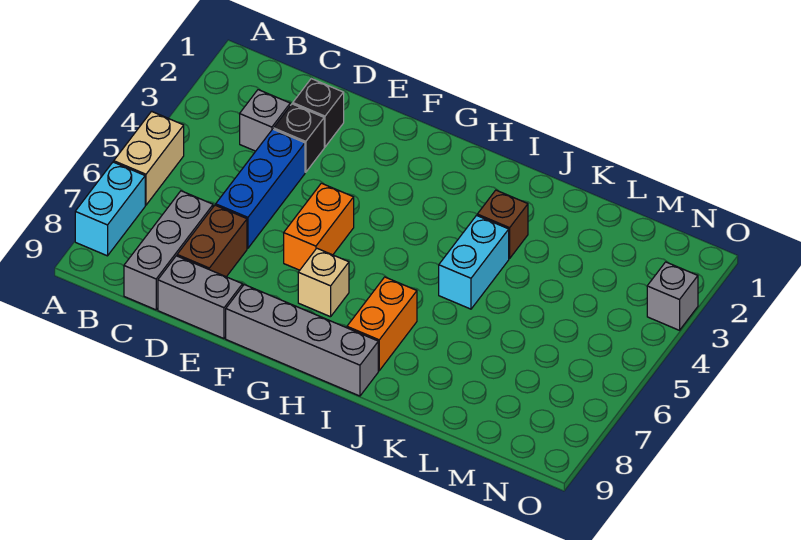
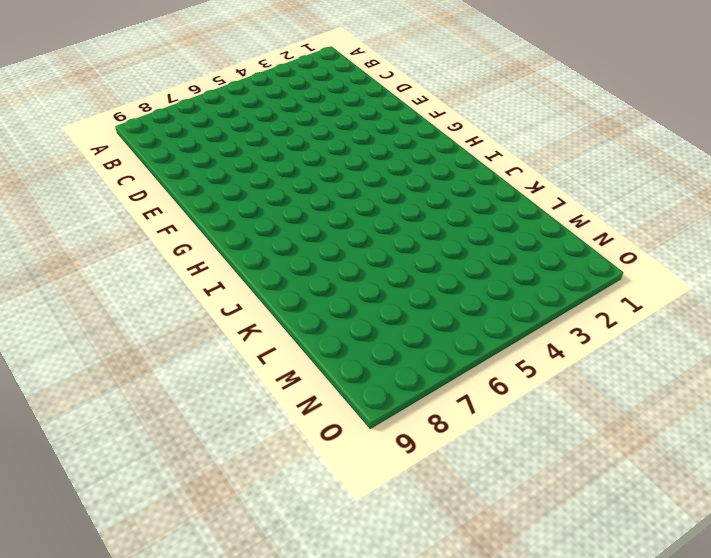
none -> tan brick A5:A6 level 1
none -> cyan brick A7:A8 level 1
none -> grey brick C3 level 1

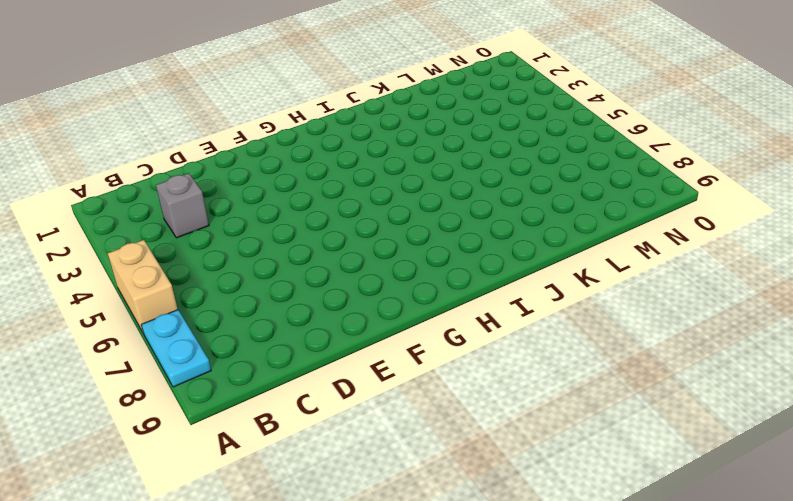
cyan plate A7:A8 level 1 -> cyan brick A7:A8 level 1
none -> grey brick C7:C9 level 1
none -> black brick D2 level 1
none -> black brick D3 level 1

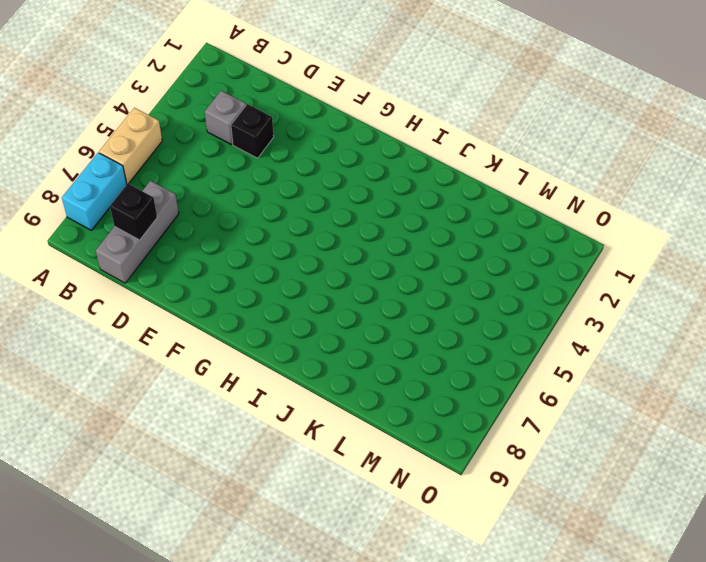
black brick C8 level 2 -> black brick D2 level 1
none -> blue brick D4:D6 level 1
none -> brown brick D7:D8 level 1
none -> grey brick D9:E9 level 1

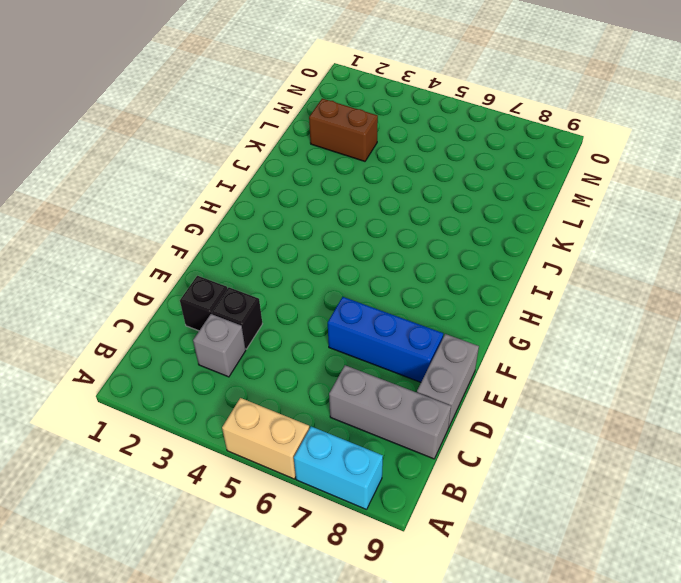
blue brick E6:E8 level 1 -> blue brick D4:D6 level 1
brown brick L2:L3 level 1 -> brown brick D7:D8 level 1
none -> orange brick F5:F6 level 1
none -> grey brick F9:I9 level 1
none -> tan brick G7 level 1

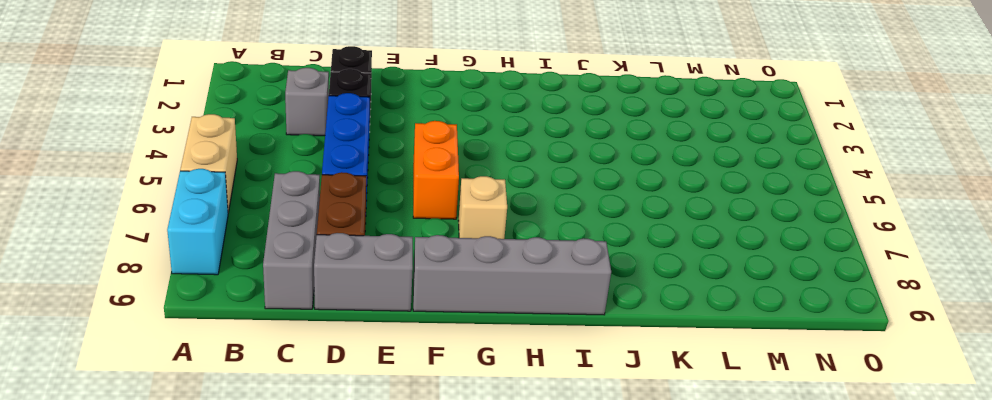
none -> orange brick I7:I8 level 1
none -> brown brick J3 level 1
none -> cyan brick J4:J5 level 1

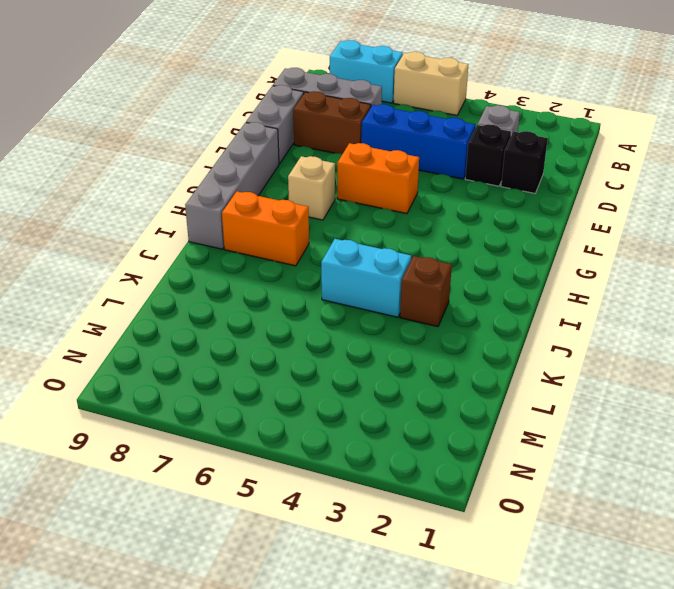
none -> grey brick O3 level 1

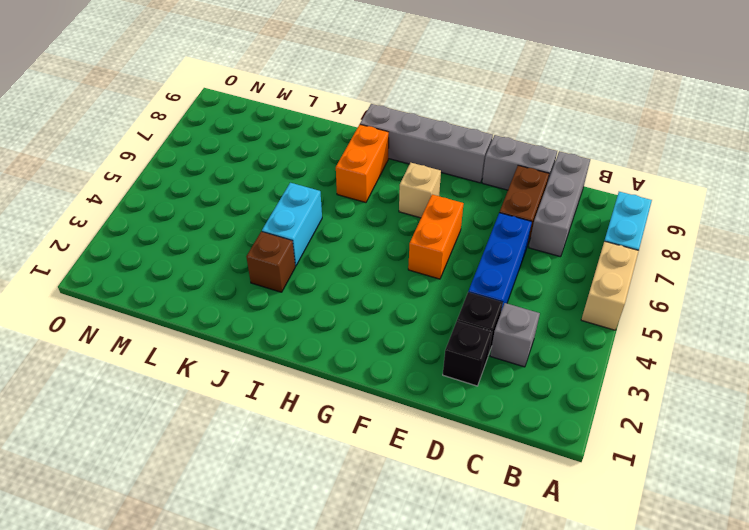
none -> grey brick O3 level 1

